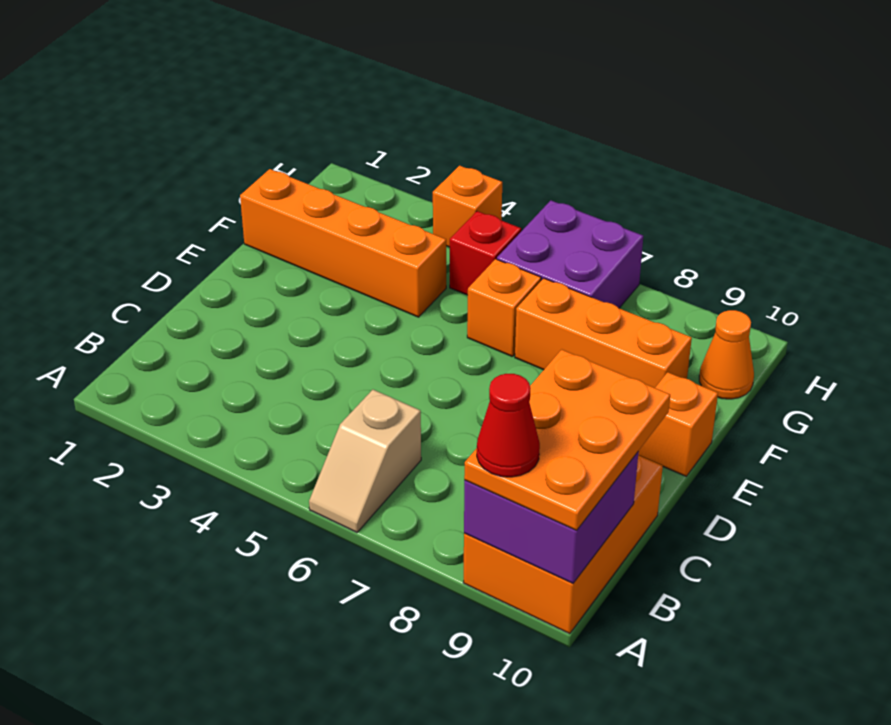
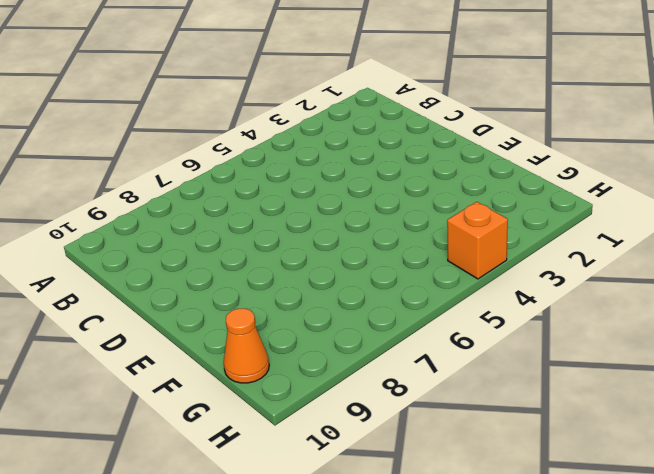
none -> tan slope A6:B6 level 1 top B
none -> orange brick A9:C10 level 1
none -> orange brick E10 level 1

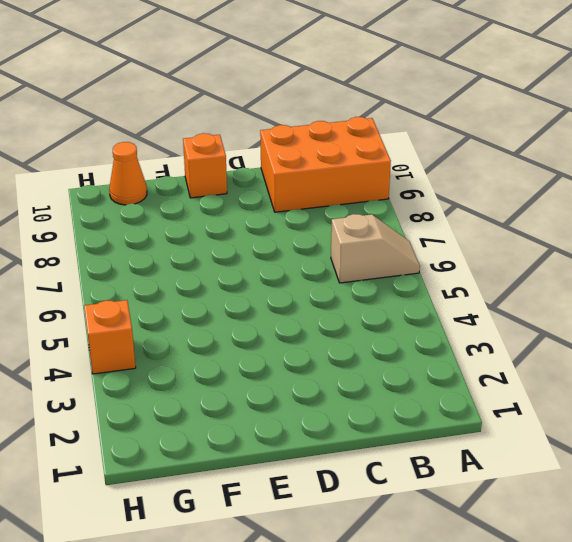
none -> orange brick F1:F4 level 1
none -> orange brick F6 level 1
none -> orange brick F7:F9 level 1

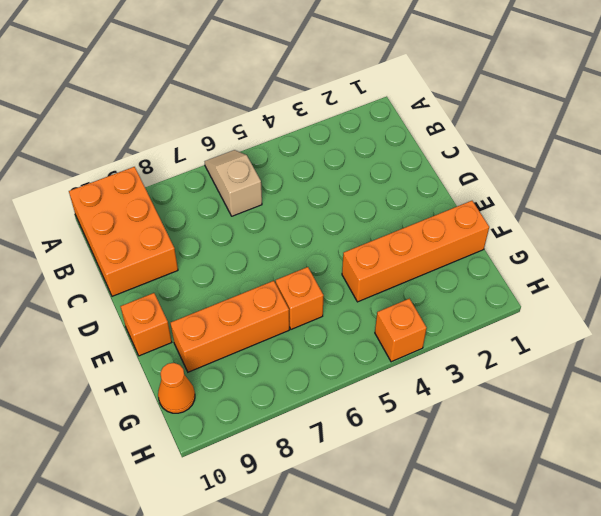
none -> red brick G5 level 1
none -> purple brick G6:H7 level 1
none -> purple brick A9:B10 level 2

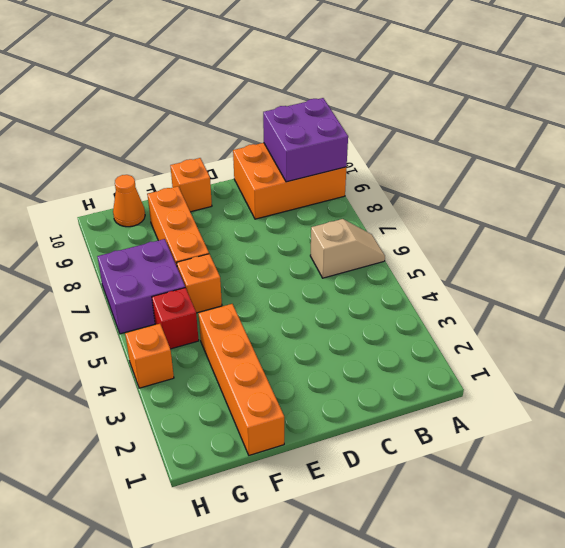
none -> orange plate A9:C10 level 3
none -> red cone A9 level 4

